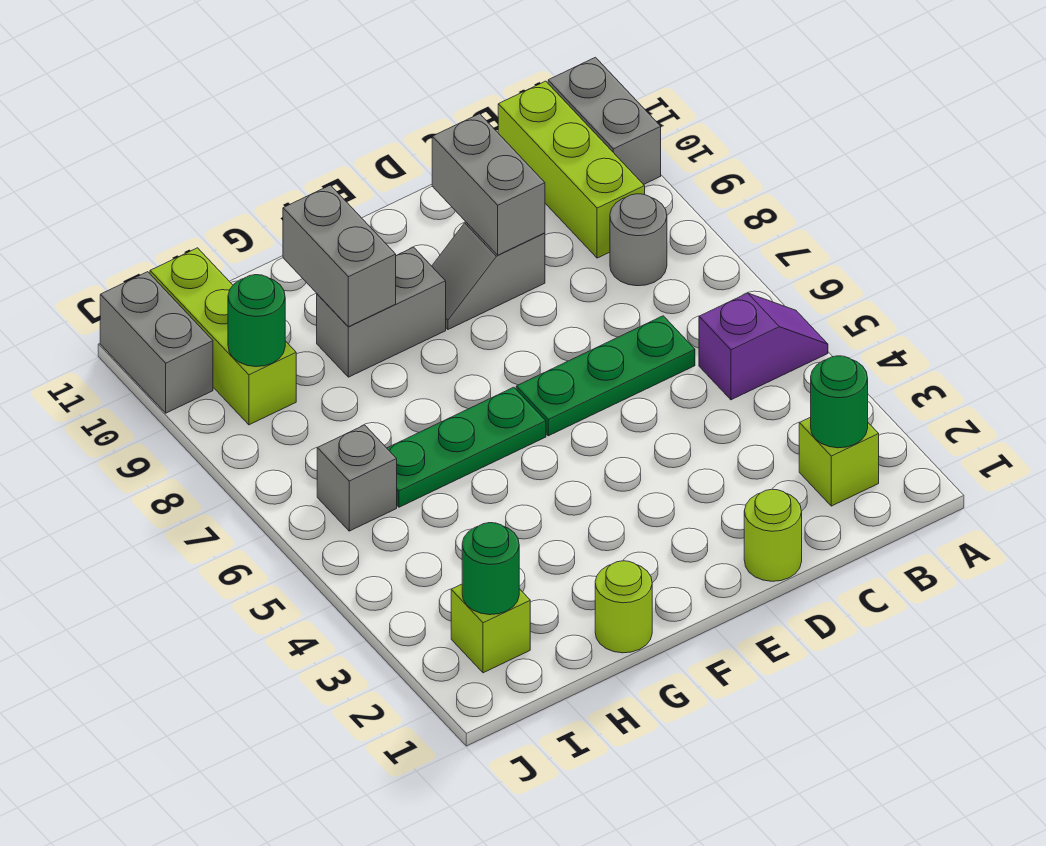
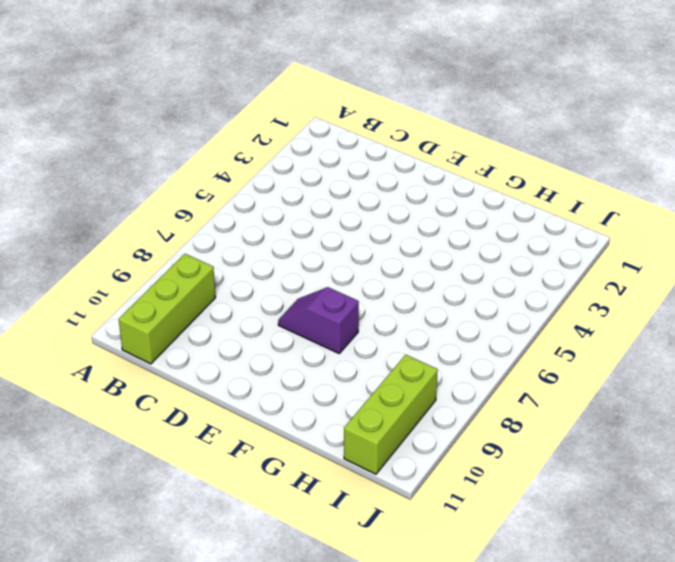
purple slope E8:F8 level 1 top F -> purple slope A5:B5 level 1 top B
none -> grey brick A10:A11 level 1
none -> lime brick B2 level 1
none -> grey round brick B8 level 1

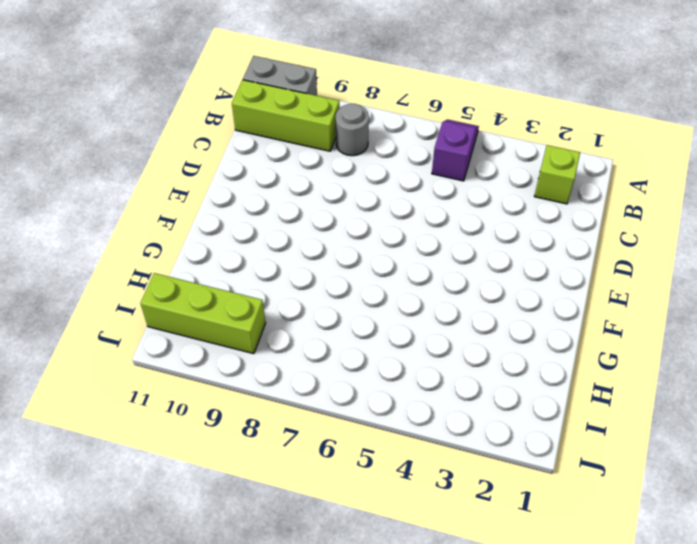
none -> green plate C6:E6 level 1
none -> lime round brick D1 level 1
none -> grey slope D9:E9 level 1 top D

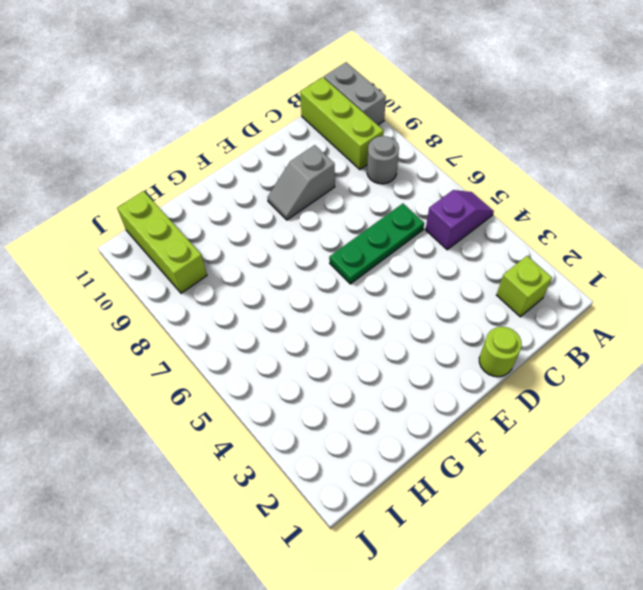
none -> green plate F6:H6 level 1
none -> grey brick F9:G9 level 1
none -> lime round brick G1 level 1

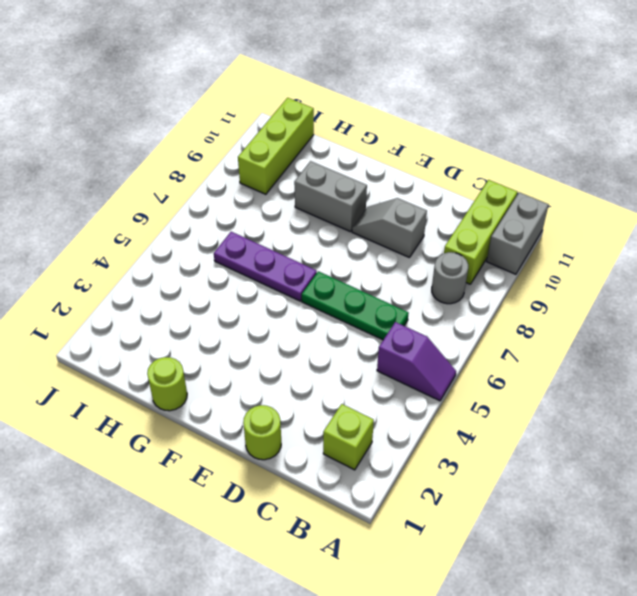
purple plate F6:H6 level 1 -> green plate F6:H6 level 1
none -> lime brick I2 level 1
none -> grey brick I6 level 1
none -> grey brick J10:J11 level 1

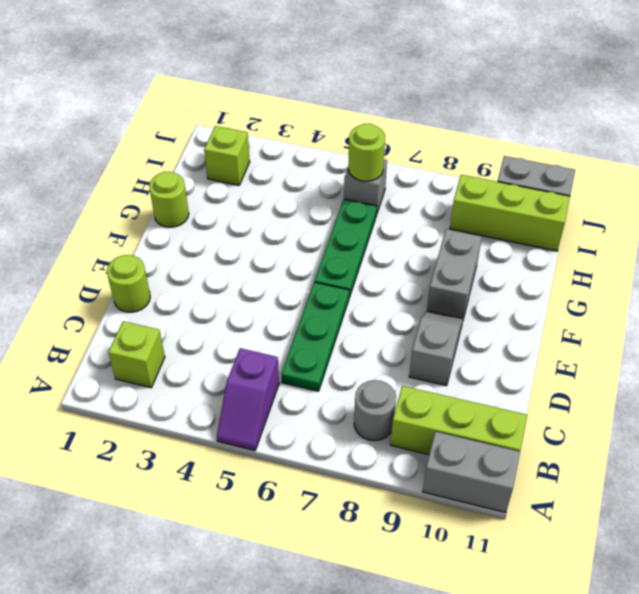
lime round brick I6 level 2 -> none
none -> green round brick B2 level 2
none -> grey brick D9:D10 level 2
none -> grey brick G9:G10 level 2

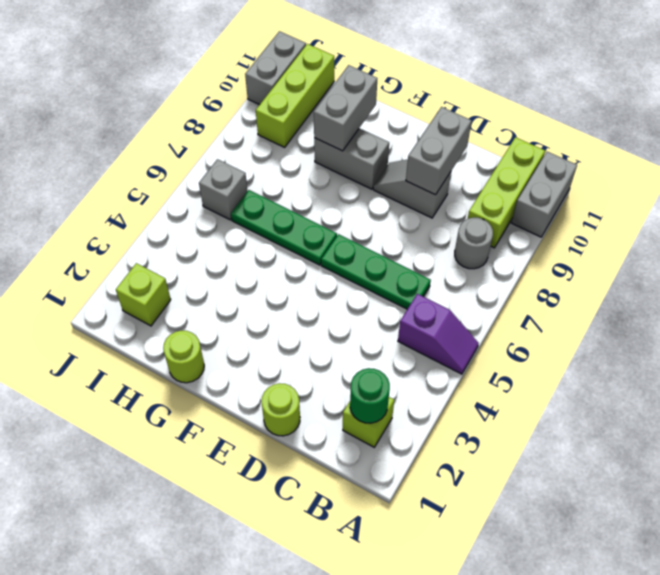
none -> green round brick I2 level 2
none -> green round brick I9 level 2

